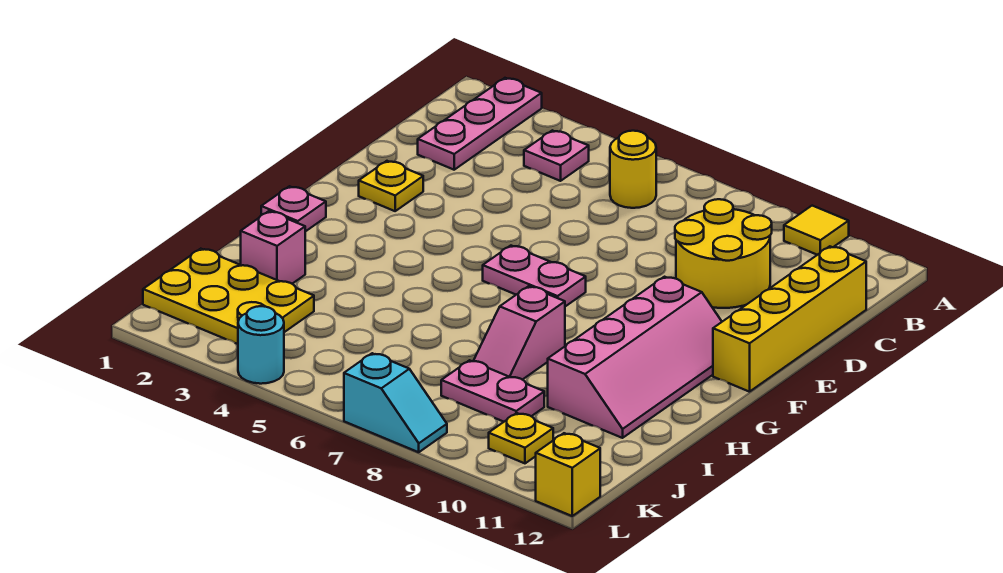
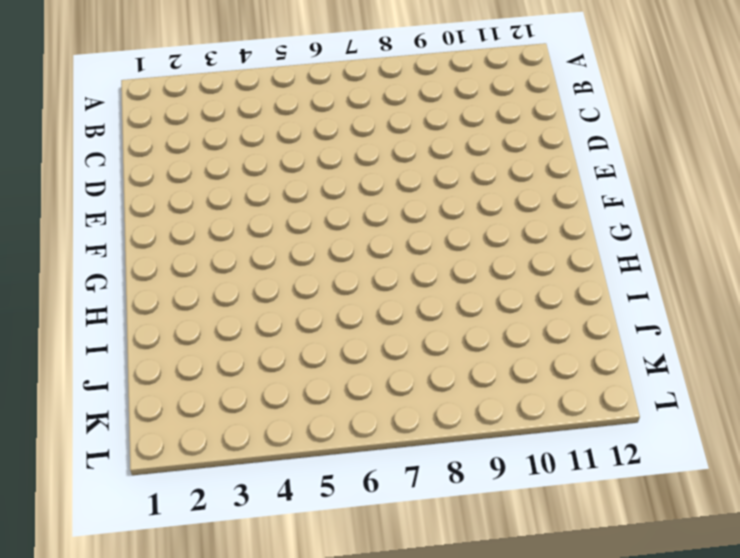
none -> pink plate A2:C2 level 1
none -> yellow tile A10 level 1
none -> pink plate B4 level 1

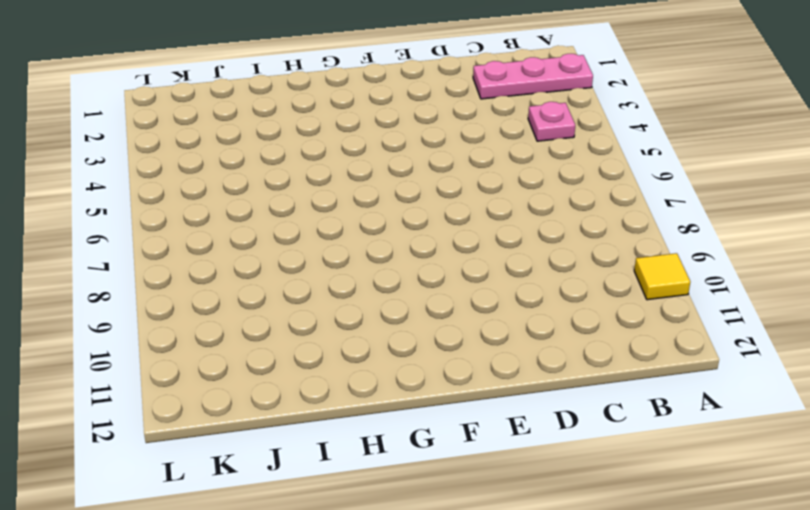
none -> yellow round brick B6 level 1
none -> yellow round brick C9:D10 level 1
none -> yellow brick C12:F12 level 1

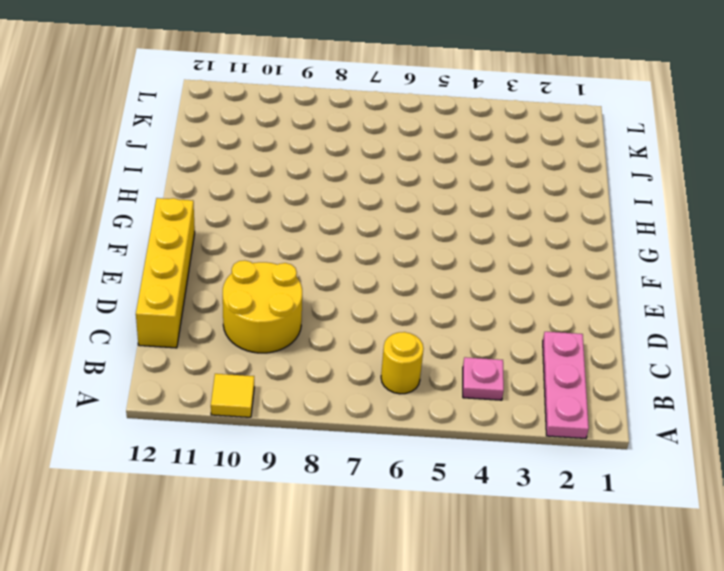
none -> yellow plate E2 level 1
none -> pink plate F6:F7 level 1
none -> pink slope F10:I11 level 1 top 10

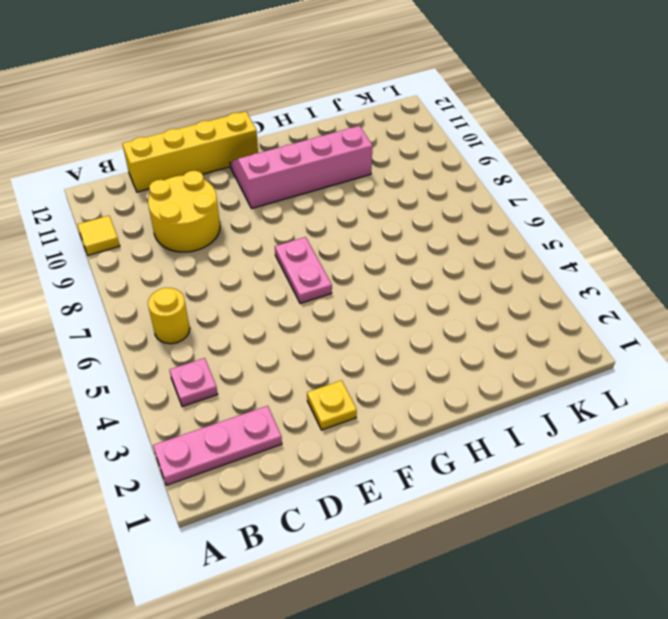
none -> pink plate G1 level 1
none -> pink slope H8:I8 level 1 top H
none -> pink brick I2 level 1

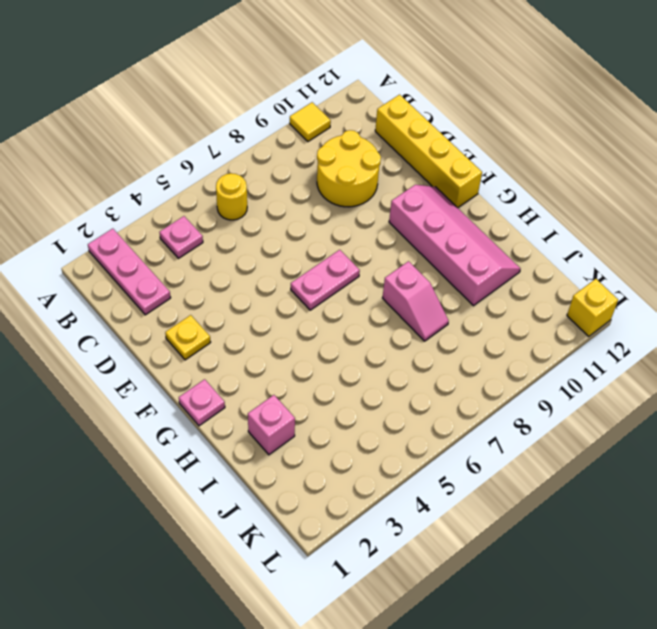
none -> yellow plate J1:K3 level 1
none -> pink plate J8:J9 level 1
none -> yellow plate K10 level 1

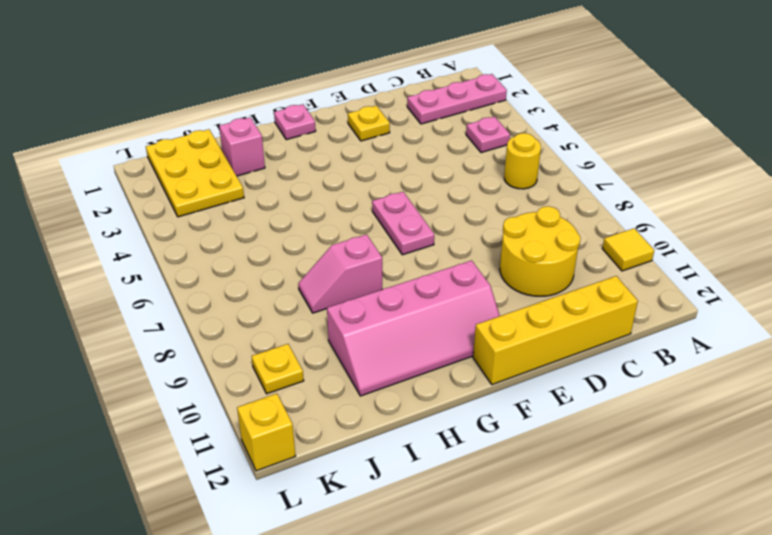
none -> pink plate J8:J9 level 1
none -> cyan round brick L4 level 1
none -> cyan slope L7:L8 level 1 top 7

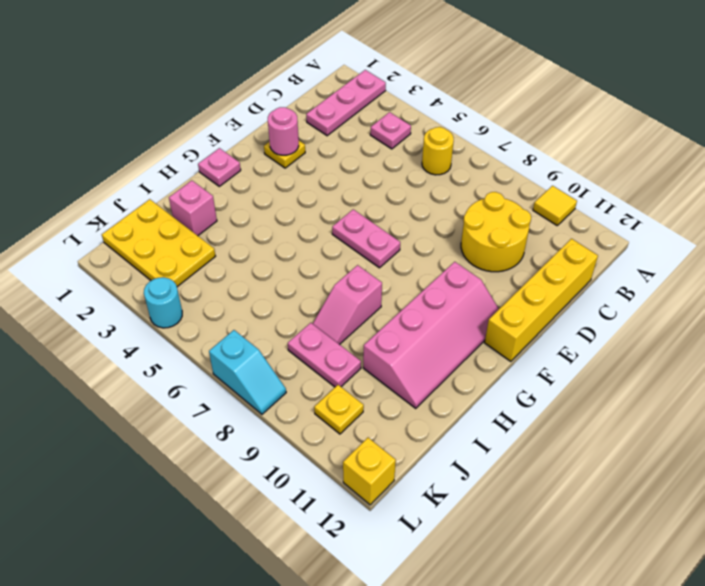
pink round brick E2 level 2 -> none

